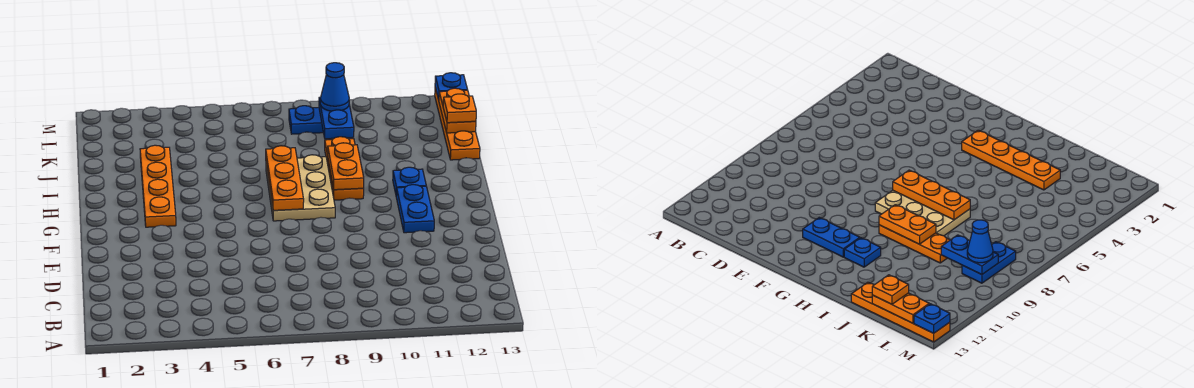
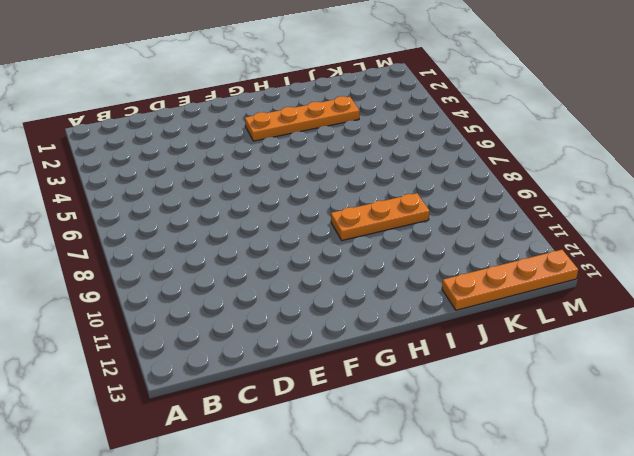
none -> blue plate F11:G11 level 1
none -> tan plate G7:I8 level 1
none -> blue plate H11 level 1

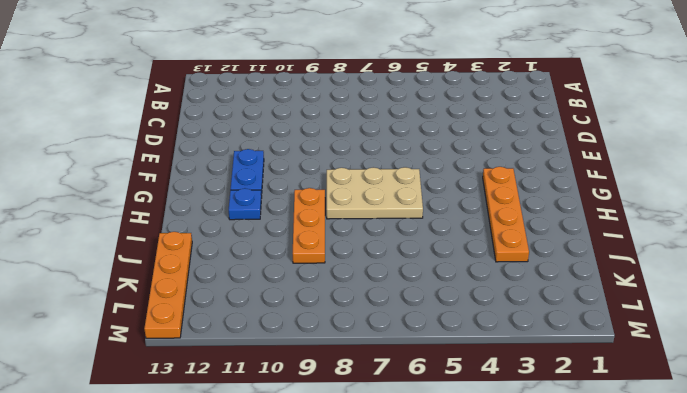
tan plate G6:H8 level 1 -> tan plate G7:I8 level 1
none -> blue plate L8:L9 level 1
none -> orange plate G7:I7 level 2
none -> orange plate H9:I9 level 2

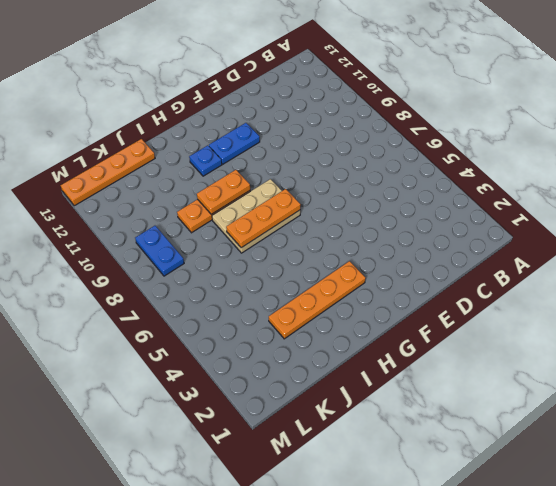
none -> blue plate K9:L9 level 2
none -> orange plate K13:L13 level 2
none -> blue plate M13 level 2

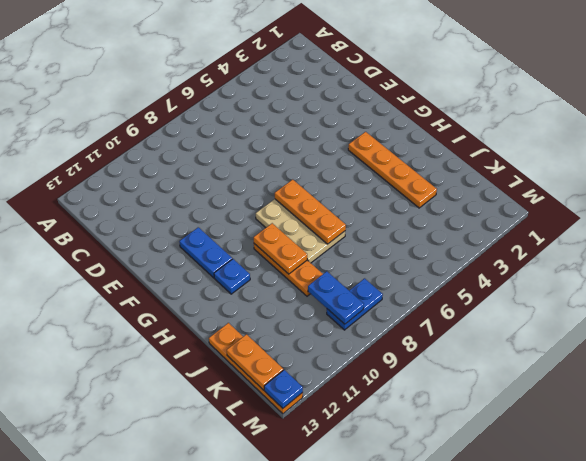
none -> orange plate K13 level 3
none -> blue cone L9 level 3

